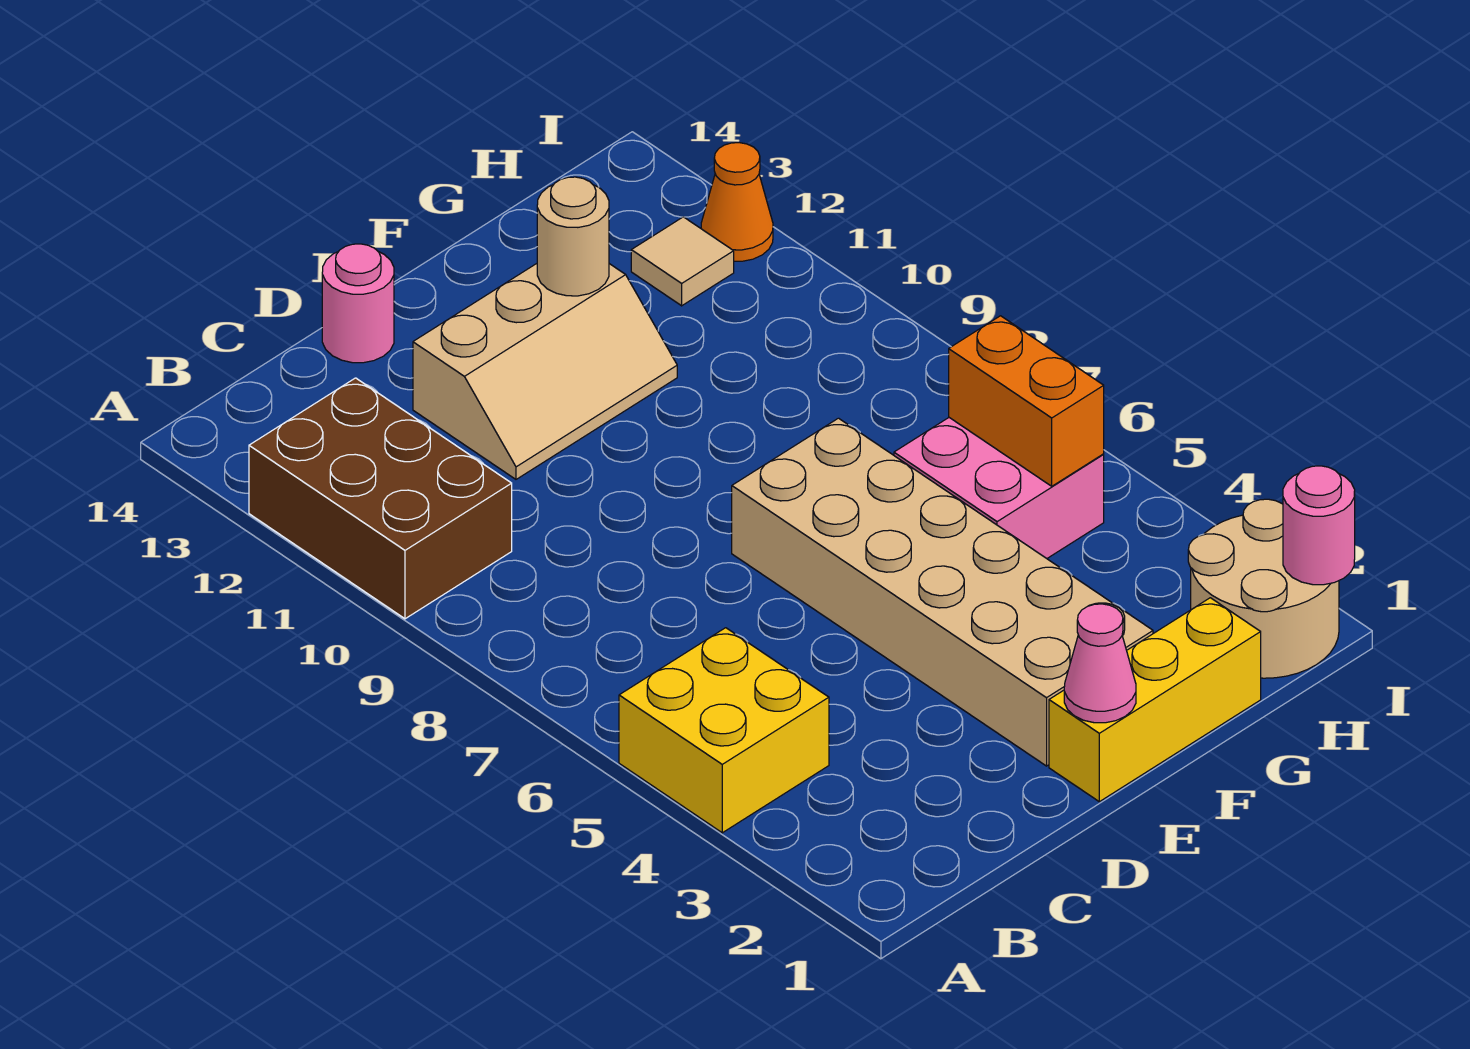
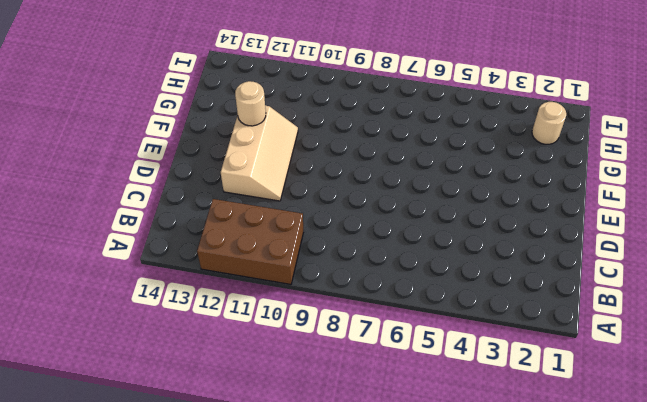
tan round brick H2 level 1 -> tan round brick H1:I2 level 1
none -> yellow brick A4:B5 level 1
none -> pink round brick D14 level 1
none -> yellow brick E1:G1 level 1

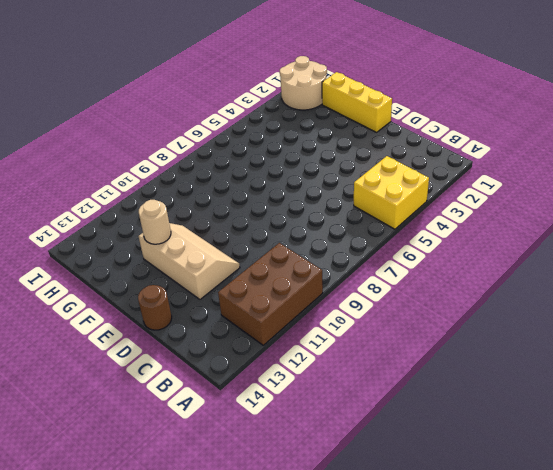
brown round brick D14 level 1 -> pink round brick D14 level 1
none -> tan brick E2:F7 level 1
none -> pink brick G5:H6 level 1
none -> tan tile H12 level 1

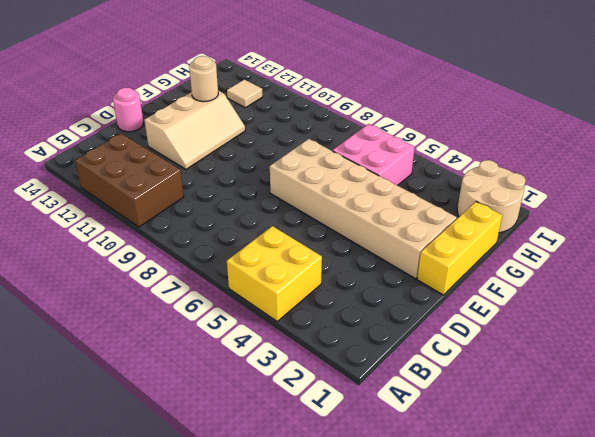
none -> orange cone I12 level 1
none -> pink cone E1 level 2
none -> orange brick H5:H6 level 2

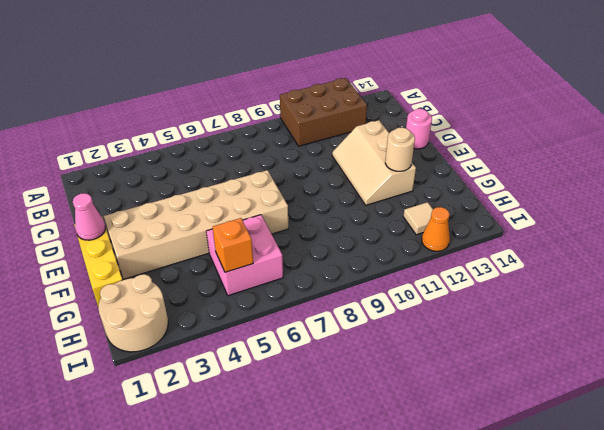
orange brick H5 level 2 -> orange brick H5:H6 level 2
none -> yellow brick A4:B5 level 1
none -> pink round brick I1 level 2

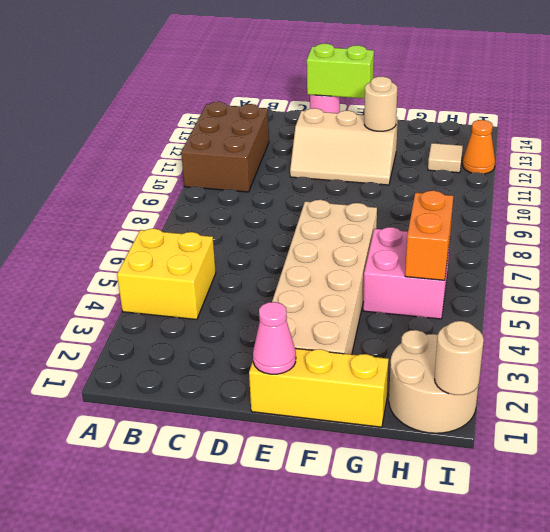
lime brick D14:E14 level 2 -> none
tan round brick I1 level 2 -> pink round brick I1 level 2

